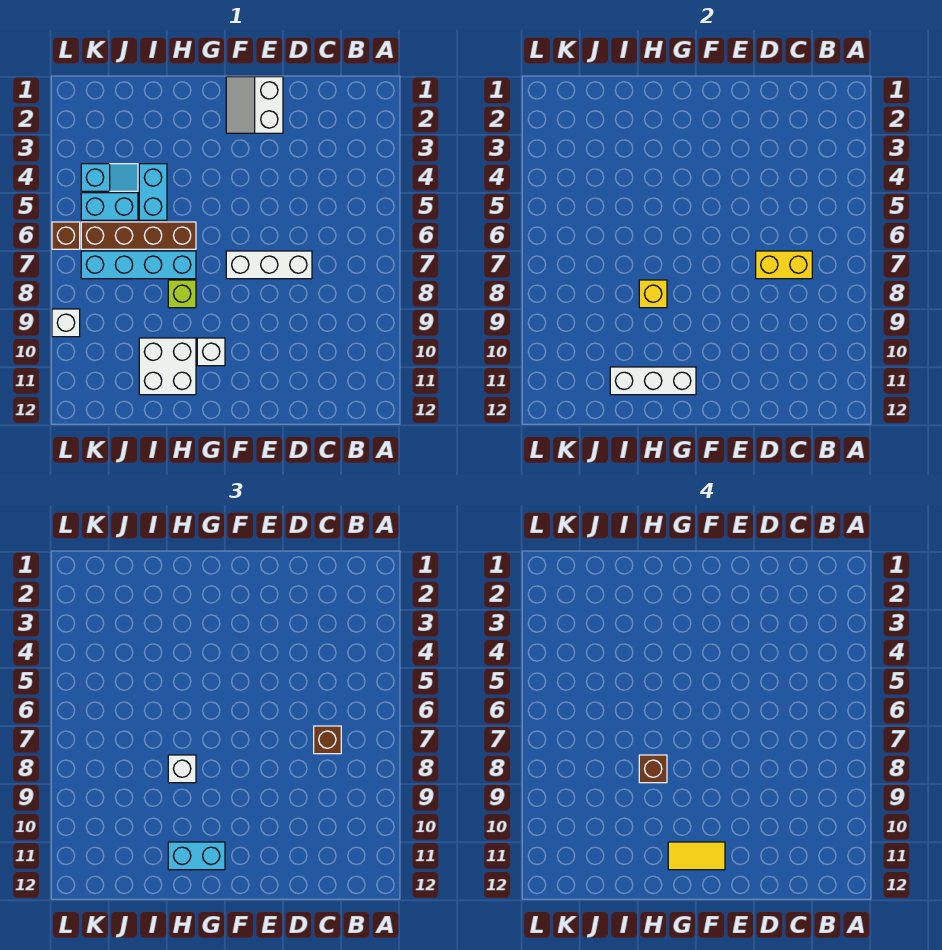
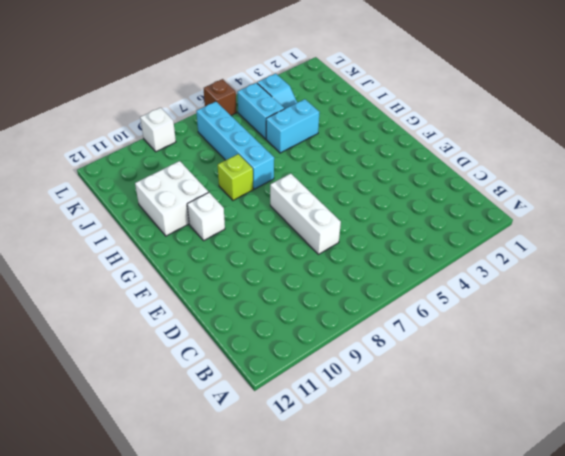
none -> white slope E1:F2 level 1 top E
none -> brown brick H6:K6 level 1
none -> yellow brick C7:D7 level 2

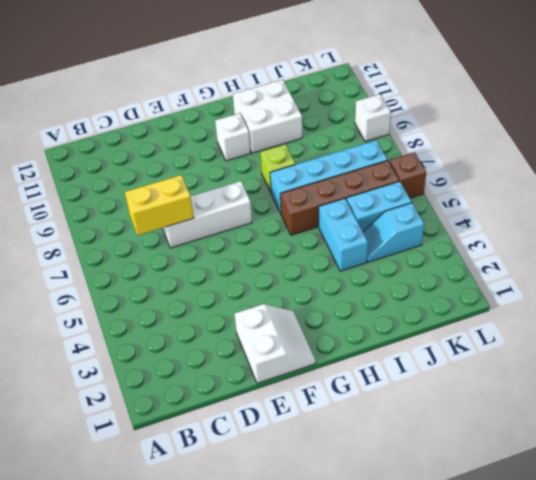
none -> white brick G11:I11 level 2
none -> yellow brick H8 level 2
none -> brown brick C7 level 3

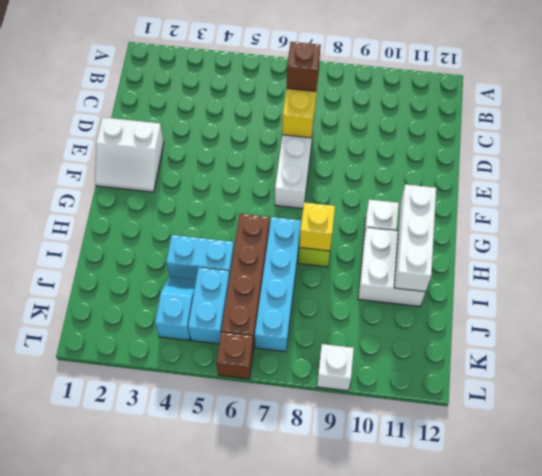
none -> cyan brick G11:H11 level 3
none -> white brick H8 level 3
none -> yellow tile F11:G11 level 4

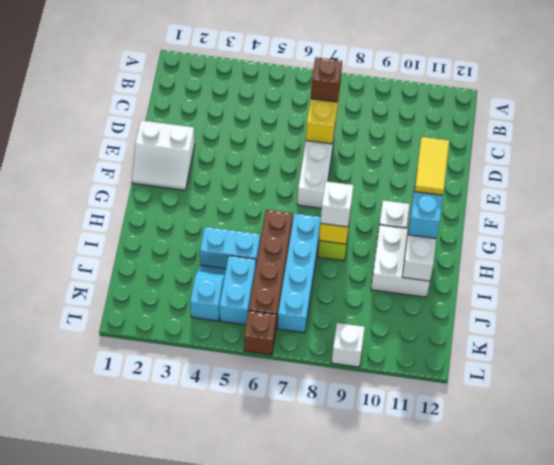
none -> brown brick H8 level 4

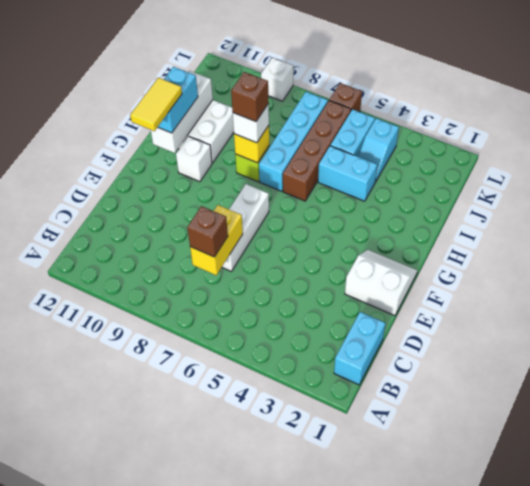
cyan brick B1:C1 level 1 -> none

